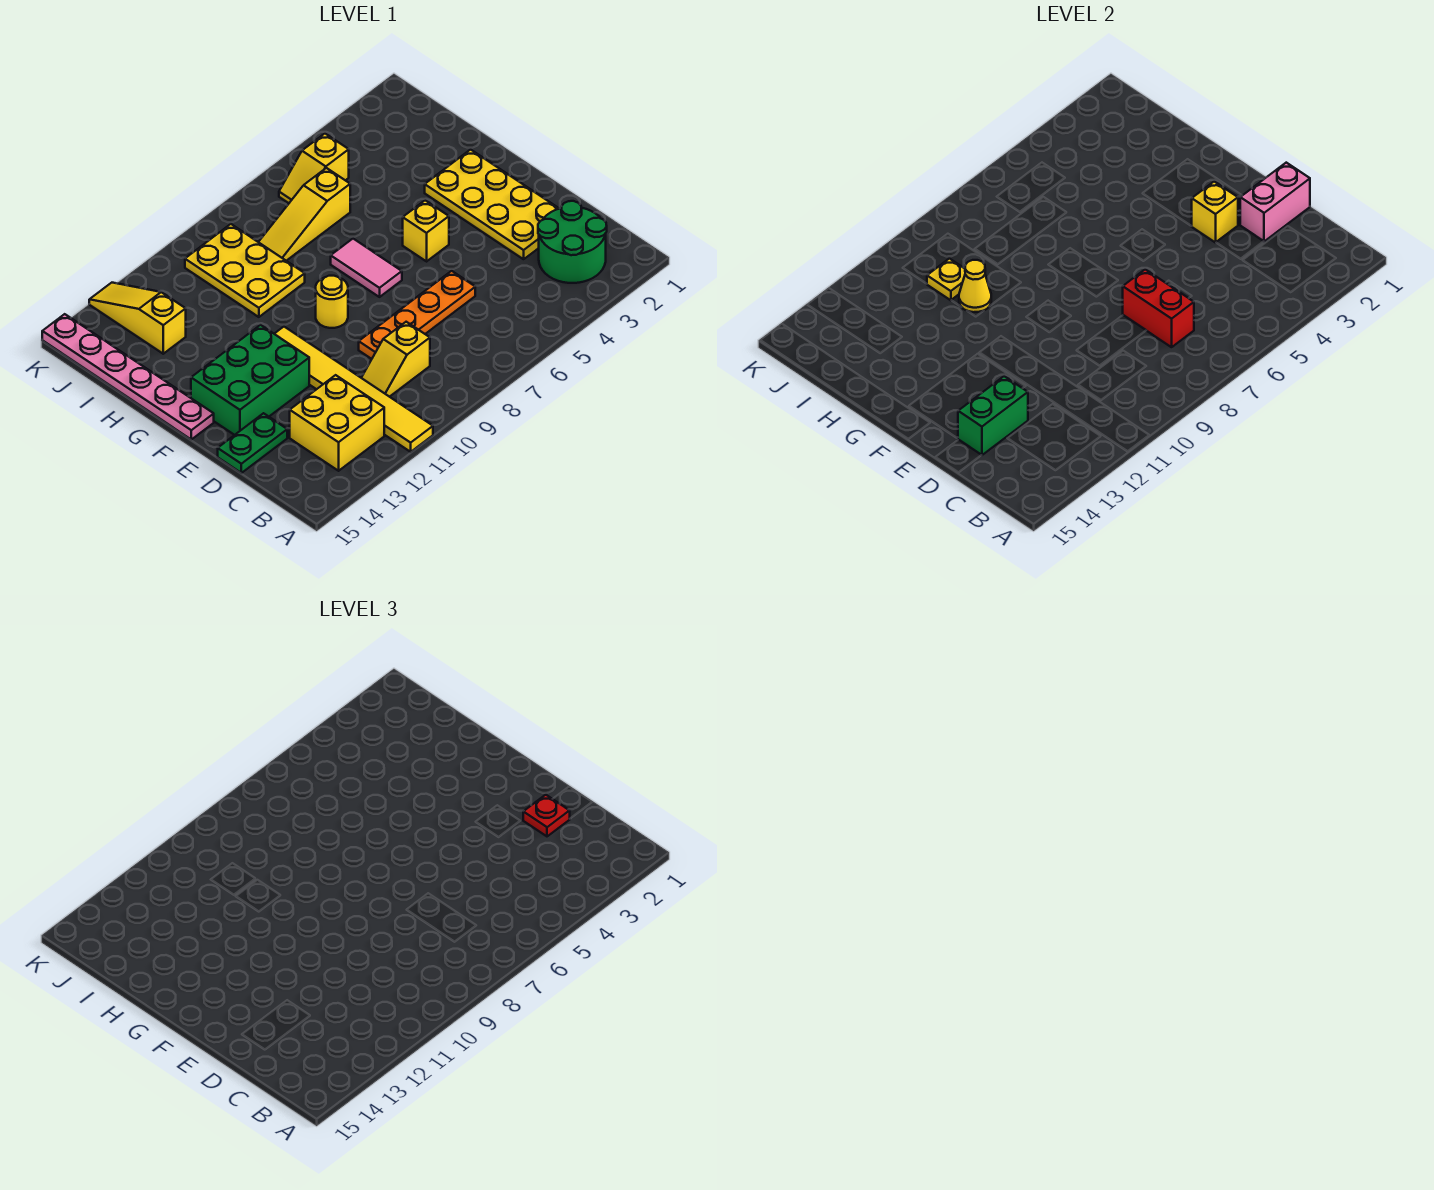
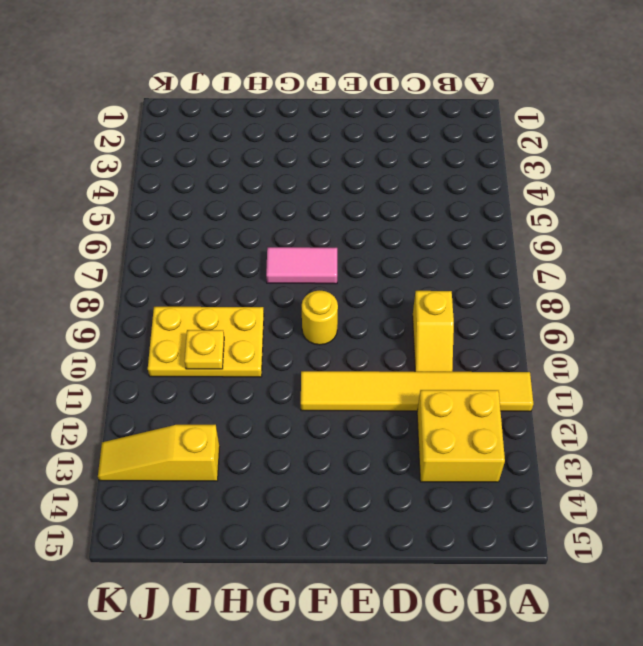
none -> green round brick B2:C3 level 1
none -> yellow plate D2:G3 level 1
none -> orange plate D6:D9 level 1

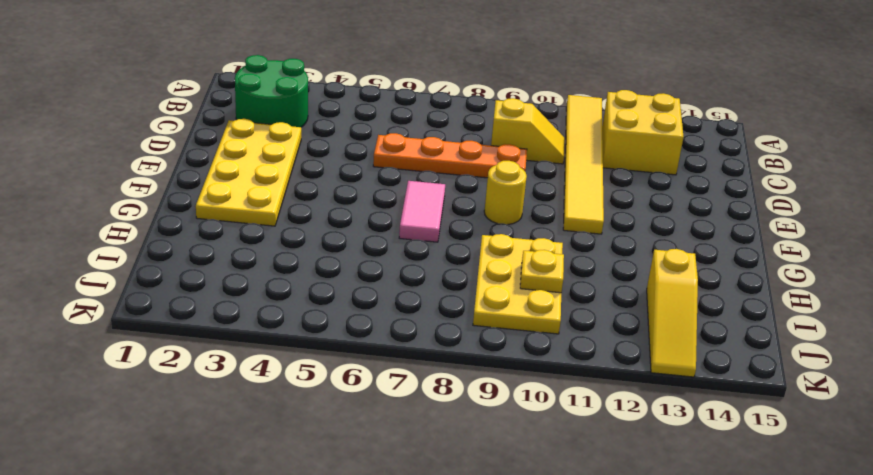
none -> green plate D14:D15 level 1
none -> green brick E12:F14 level 1
none -> yellow brick F5 level 1

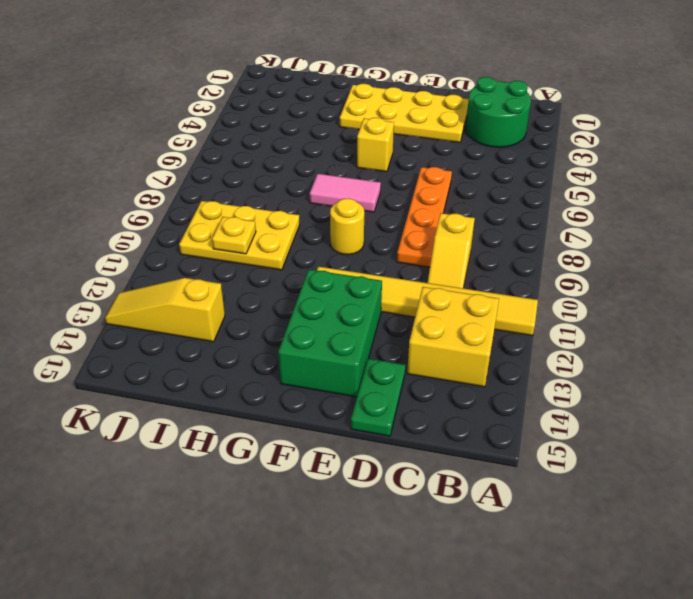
none -> pink plate F15:K15 level 1
none -> yellow slope I6:I8 level 1 top 6
none -> yellow slope J5:J6 level 1 top 5

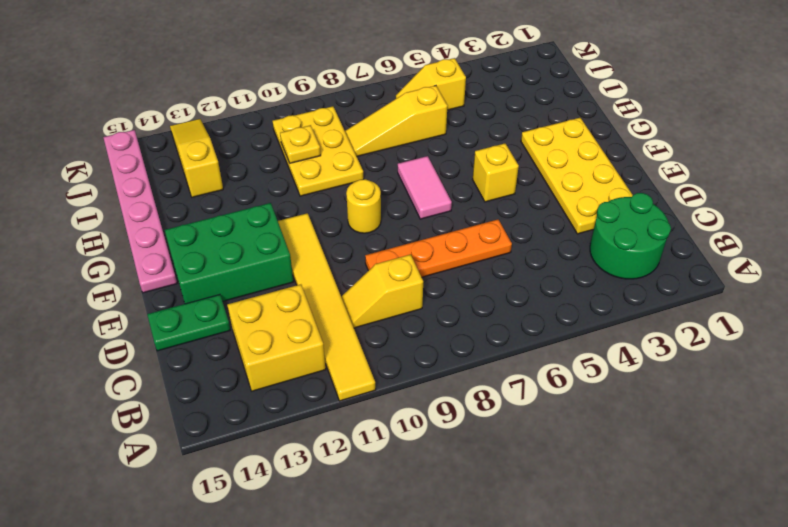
none -> red brick C7:D7 level 2
none -> pink brick D1:D2 level 2
none -> green brick D13:D14 level 2

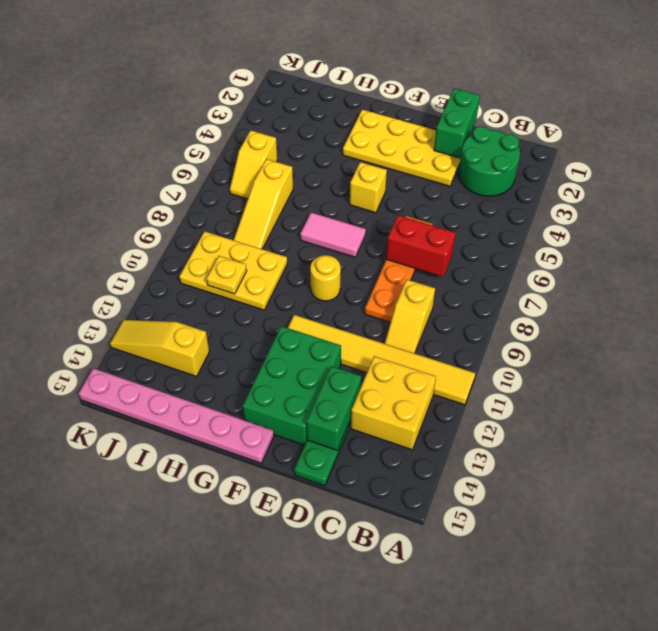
green brick D1:D2 level 2 -> pink brick D1:D2 level 2
none -> yellow brick E3 level 2
none -> yellow cone H10 level 2
none -> red plate D2 level 3

